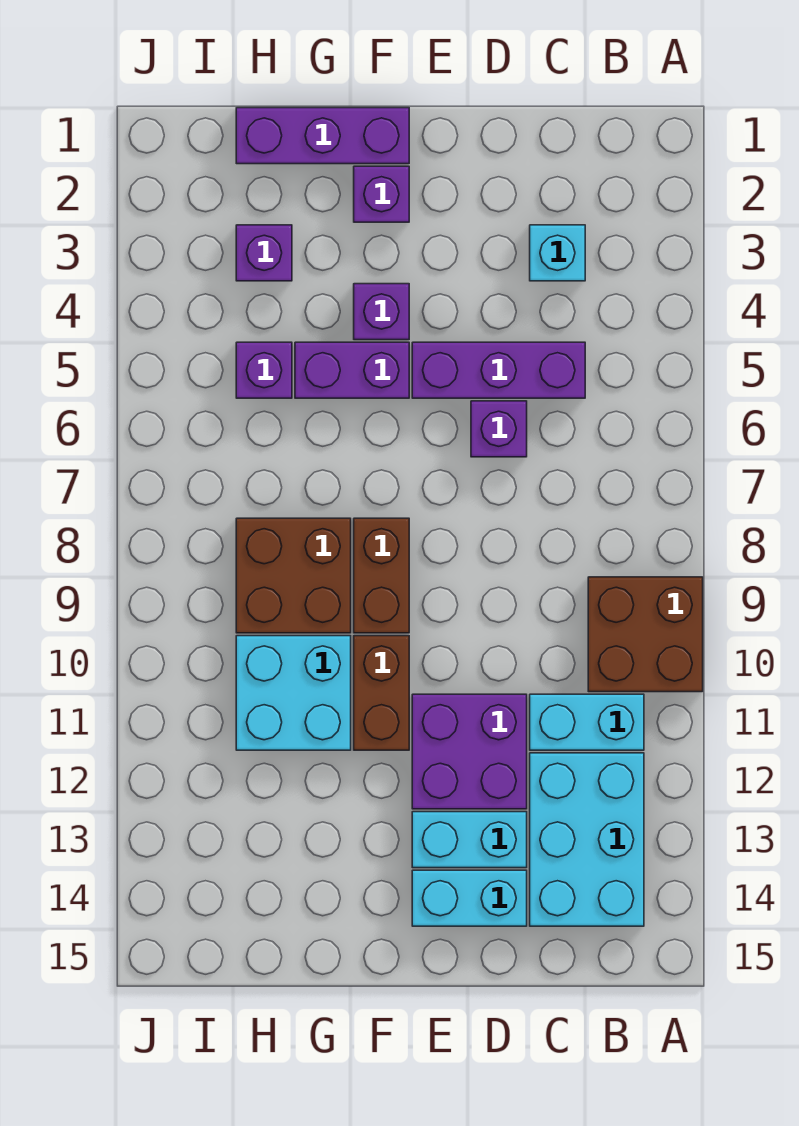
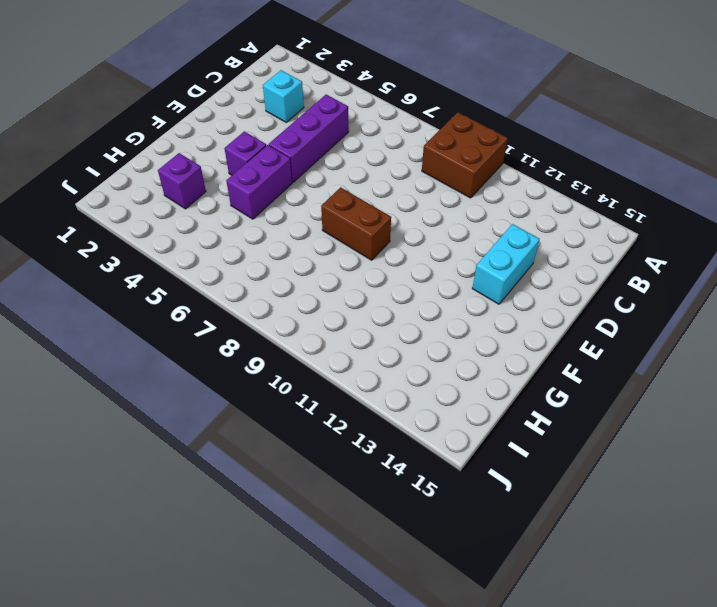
none -> cyan brick B11:C11 level 1
none -> cyan brick B12:C14 level 1
none -> purple brick D6 level 1

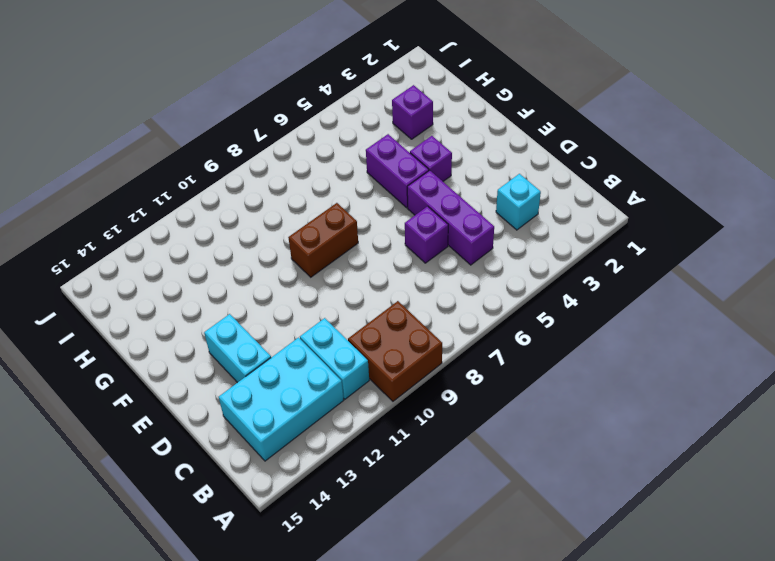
none -> purple brick D11:E12 level 1
none -> cyan brick D14:E14 level 1
none -> purple brick F1:H1 level 1

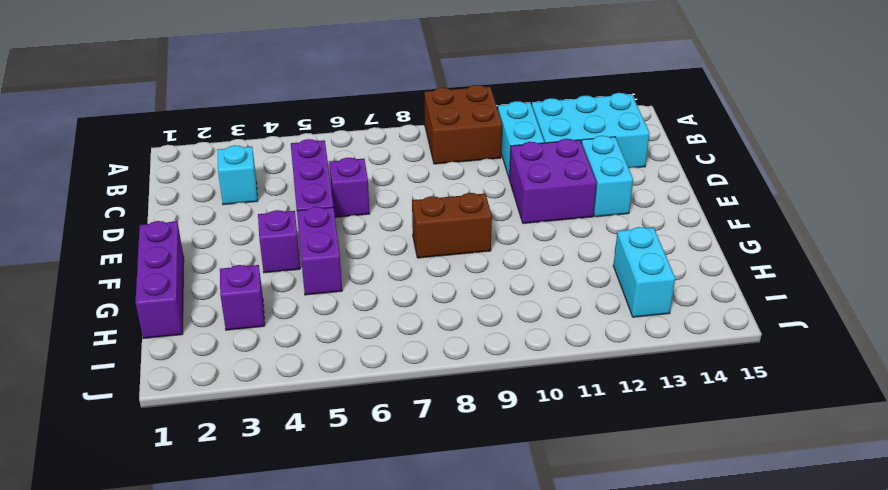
cyan brick H13:I13 level 1 -> cyan brick D14:E14 level 1
none -> purple brick F2 level 1
none -> brown brick F10:F11 level 1
none -> brown brick G8:H9 level 1

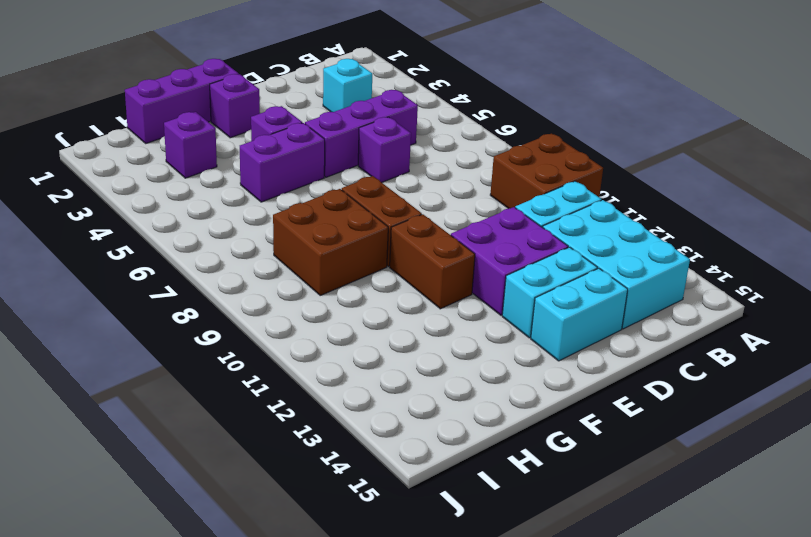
none -> cyan brick G10:H11 level 1
none -> purple brick H5 level 1

